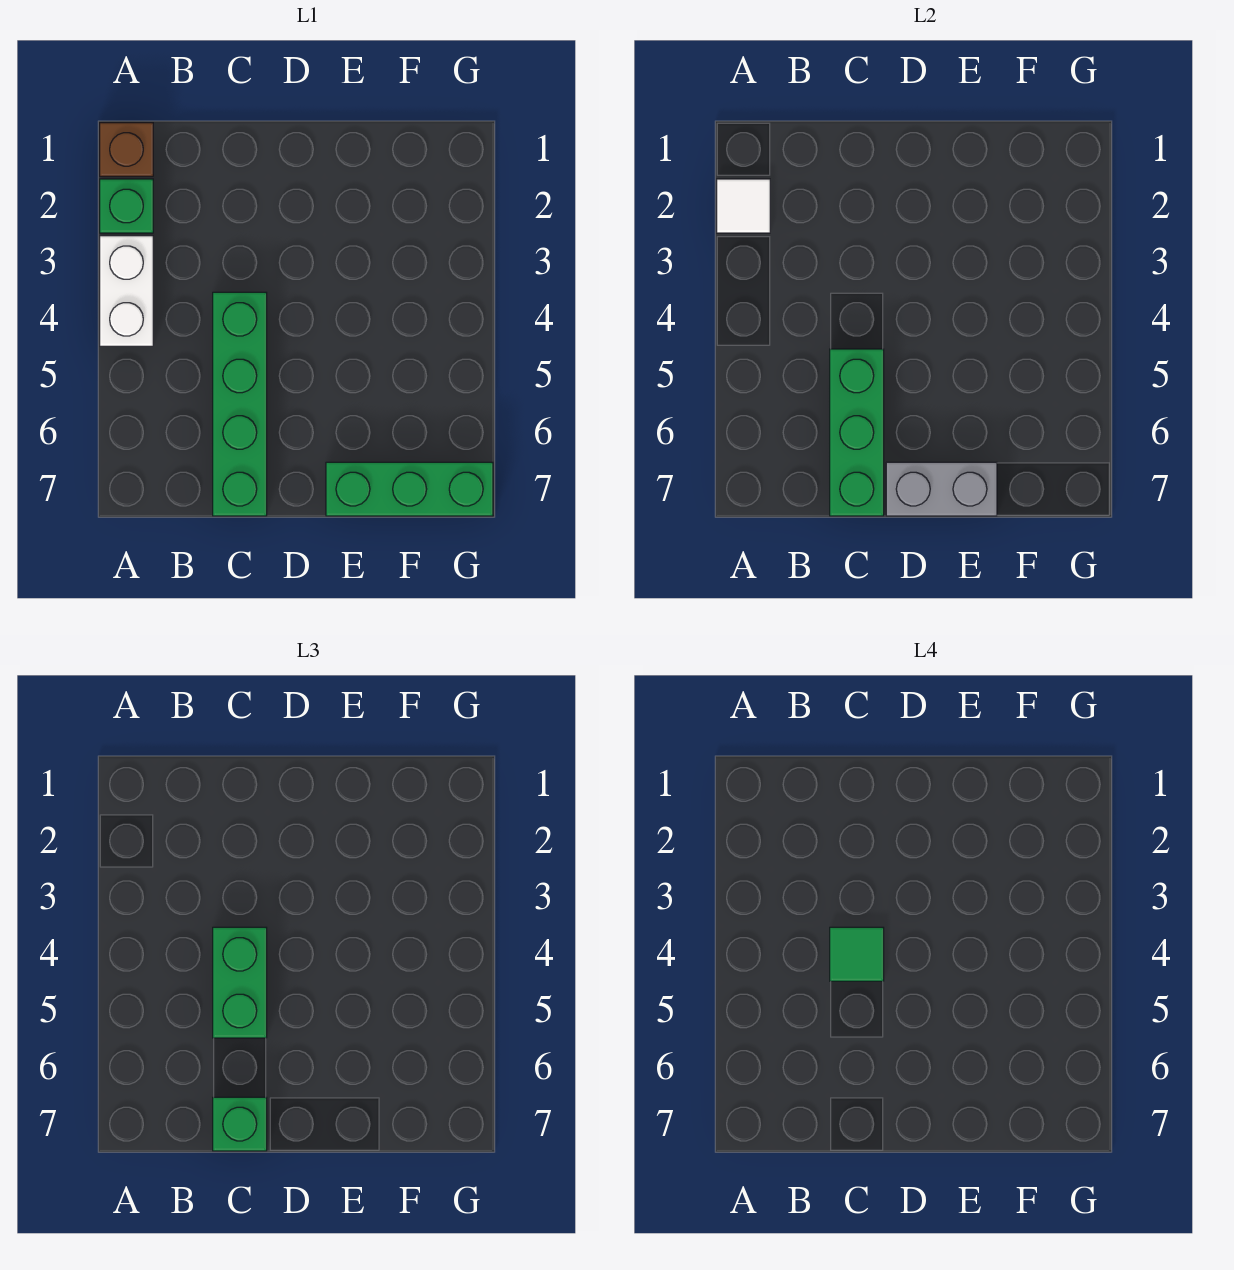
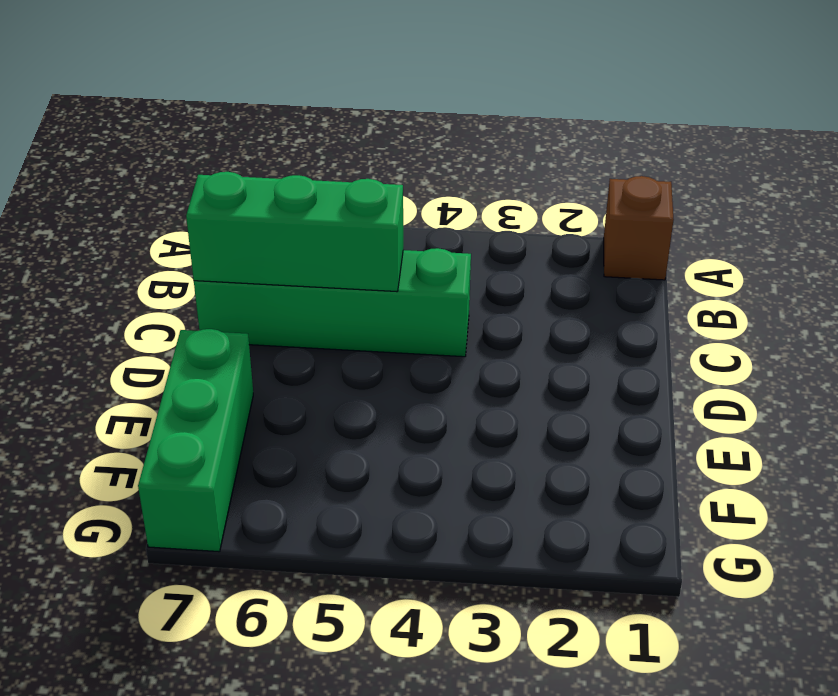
none -> green brick A2 level 1
none -> white brick A3:A4 level 1

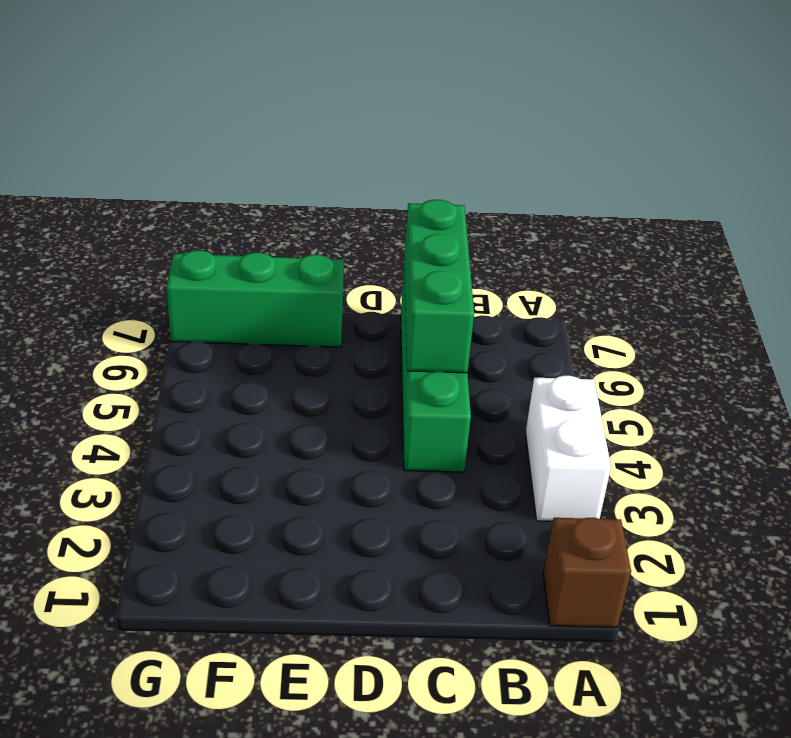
none -> green brick A2 level 1
none -> white tile A2 level 2

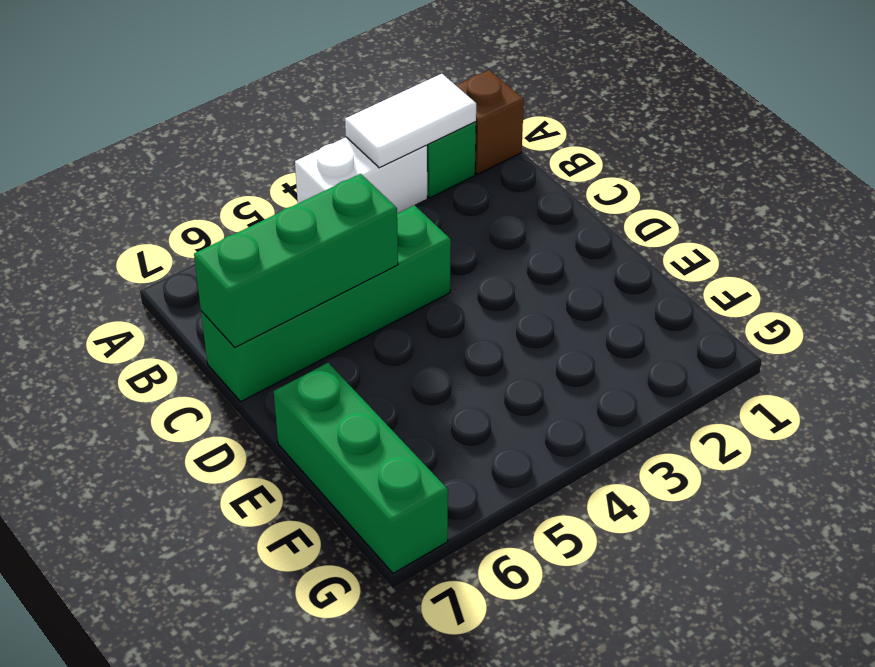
white tile A2:A3 level 2 -> white tile A2 level 2
none -> grey brick D7:E7 level 2
none -> green brick C4:C5 level 3

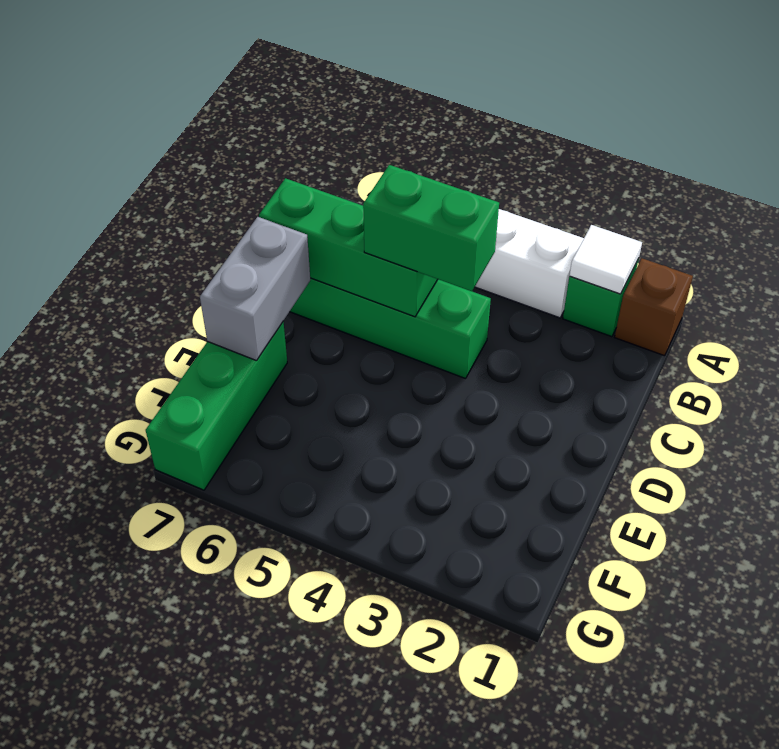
none -> green brick C7 level 3
none -> green tile C4 level 4

